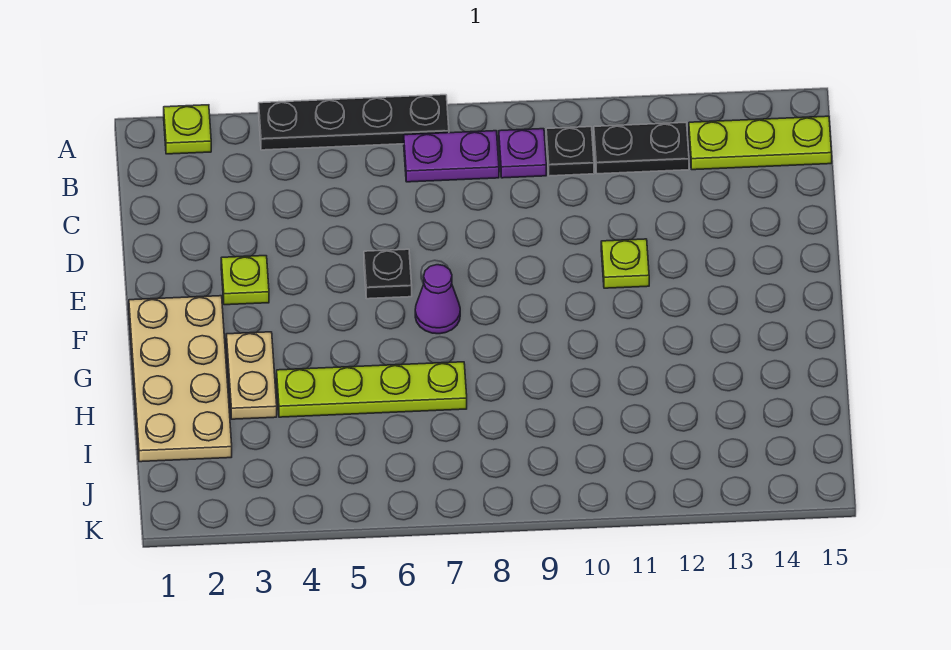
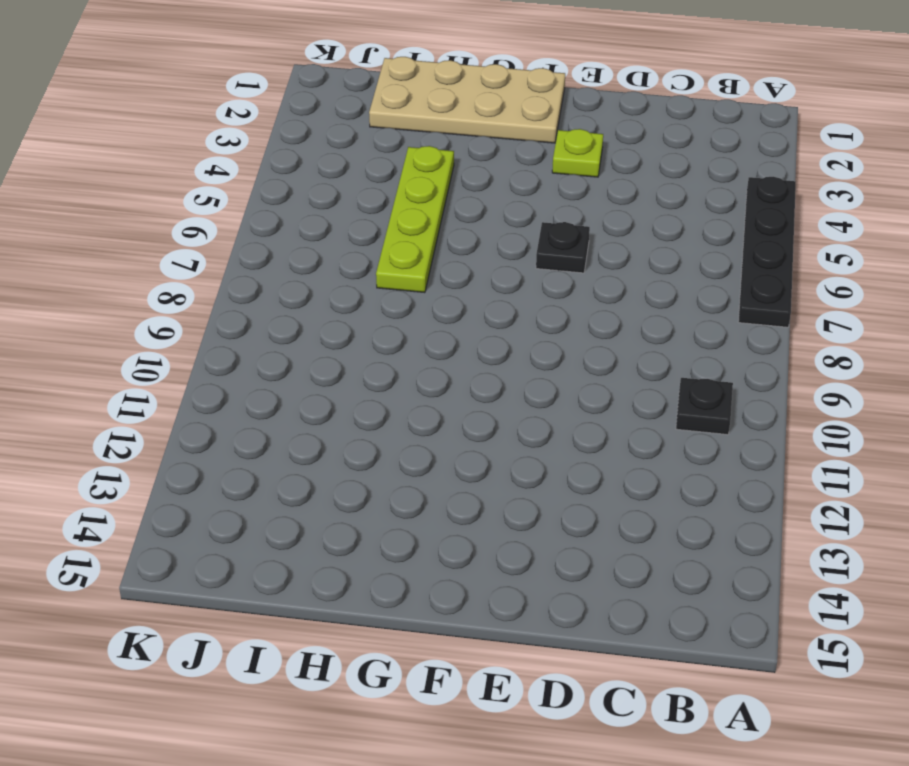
none -> lime plate A2 level 1
none -> purple plate B7:B8 level 1
none -> purple plate B9 level 1

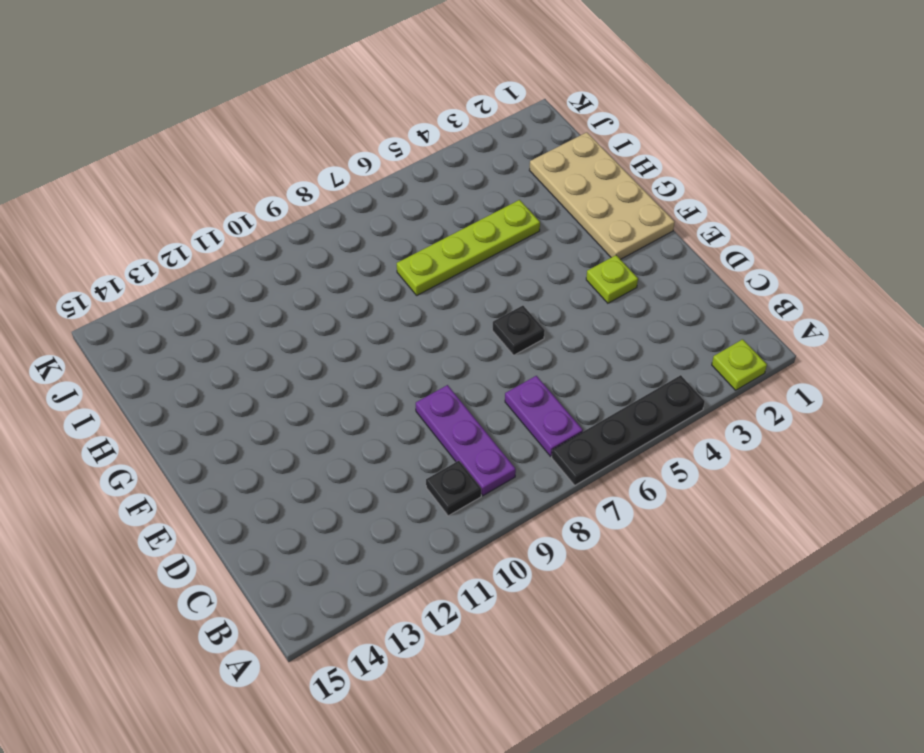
purple plate B7:C7 level 1 -> purple plate B7:B8 level 1
purple plate B9:D9 level 1 -> purple plate B9 level 1
none -> black plate B11:B12 level 1
none -> lime plate B13:B15 level 1
none -> lime plate E11 level 1

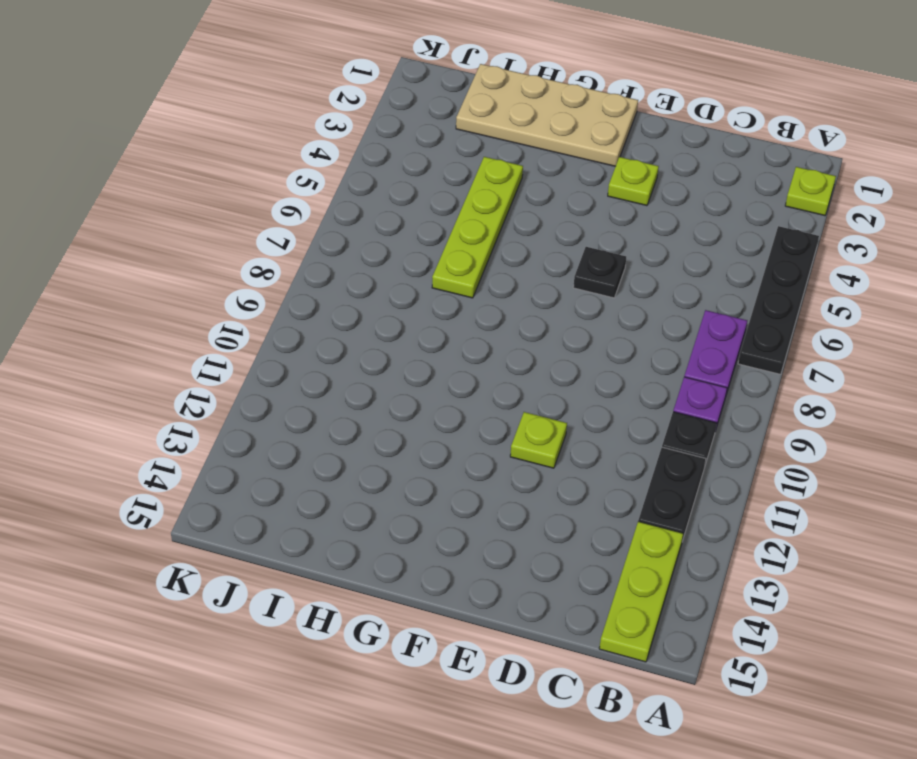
none -> purple cone F7 level 1
none -> tan plate G3:H3 level 1

